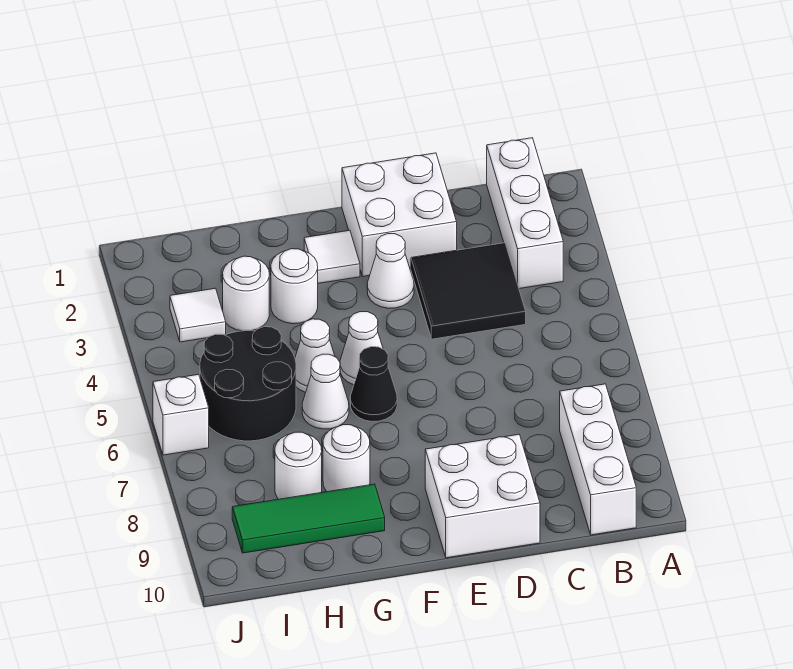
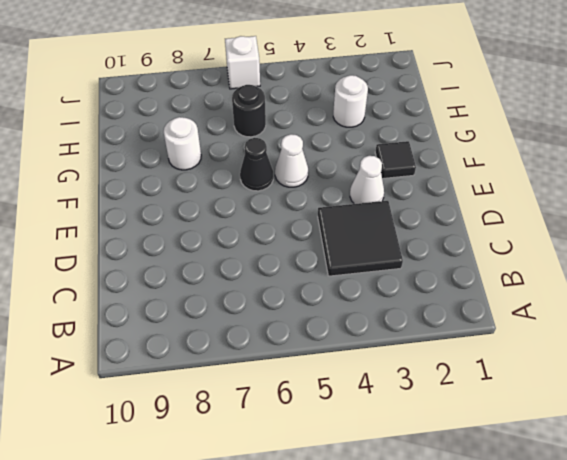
black tile F2 level 1 -> white tile F2 level 1
black round brick H6 level 1 -> black round brick H5:I6 level 1
none -> white brick B1:B3 level 1
none -> white brick B8:B10 level 1
none -> white brick D1:E2 level 1

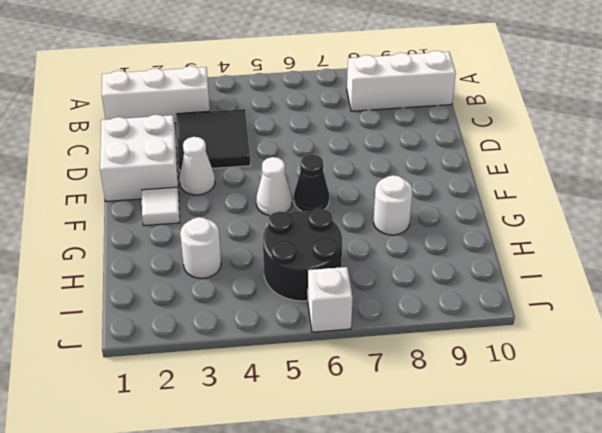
none -> white brick D9:E10 level 1
none -> white round brick G3 level 1
none -> white cone G5 level 1

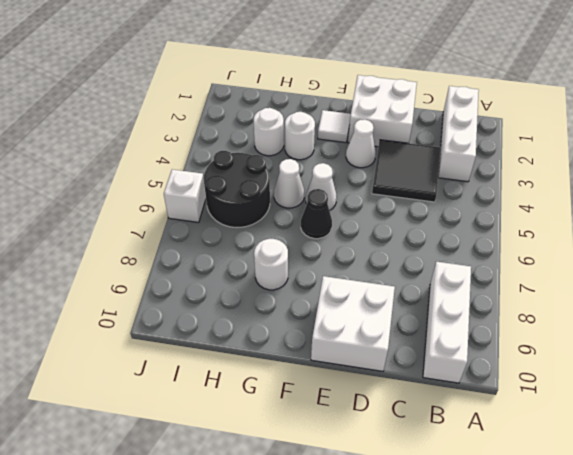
none -> white cone G6 level 1
none -> green tile G9:I9 level 1
none -> white round brick H8 level 1

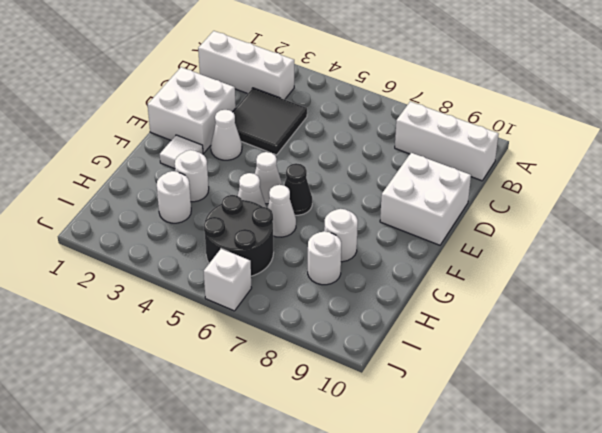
none -> green tile G9:I9 level 1
none -> white tile I3 level 1

